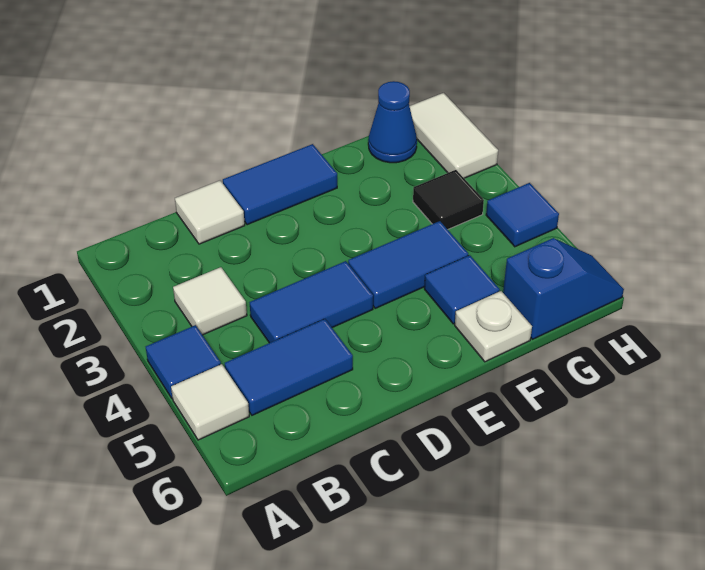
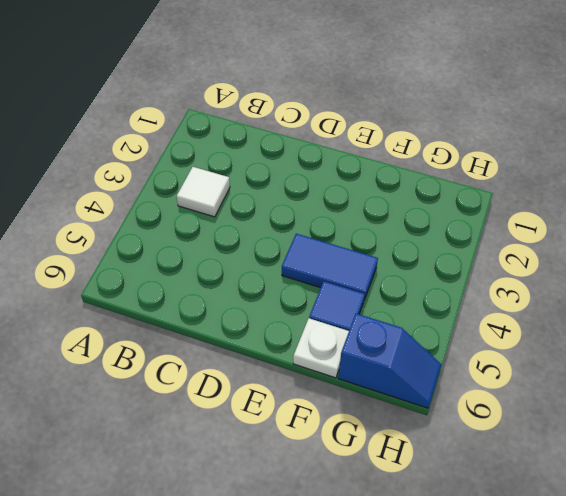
none -> blue tile A4 level 1
none -> white tile A5 level 1
none -> blue tile B5:C5 level 1

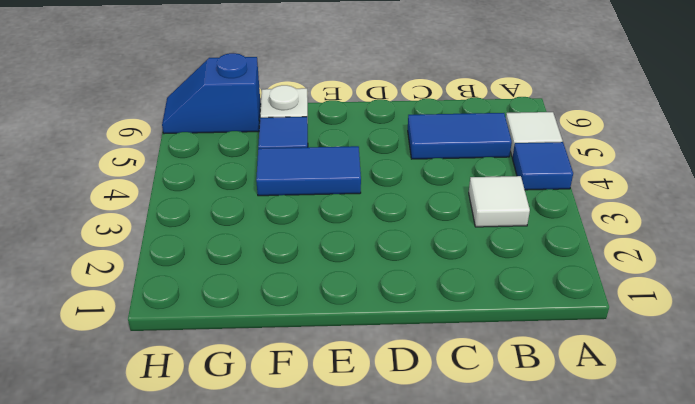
none -> white tile C1 level 1
none -> blue tile C4:D4 level 1
none -> blue tile D1:E1 level 1

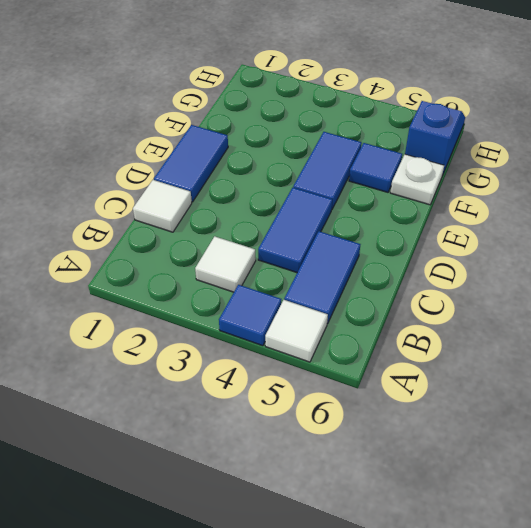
none -> blue cone G1 level 1
none -> black tile G3 level 1
none -> white tile H1:H2 level 1

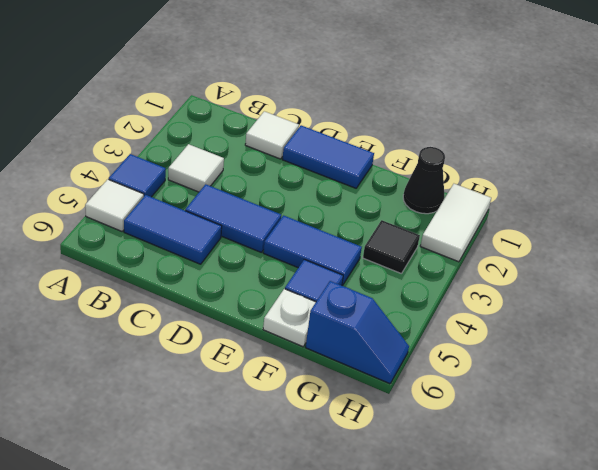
black cone G1 level 1 -> blue cone G1 level 1
none -> blue tile H4 level 1

